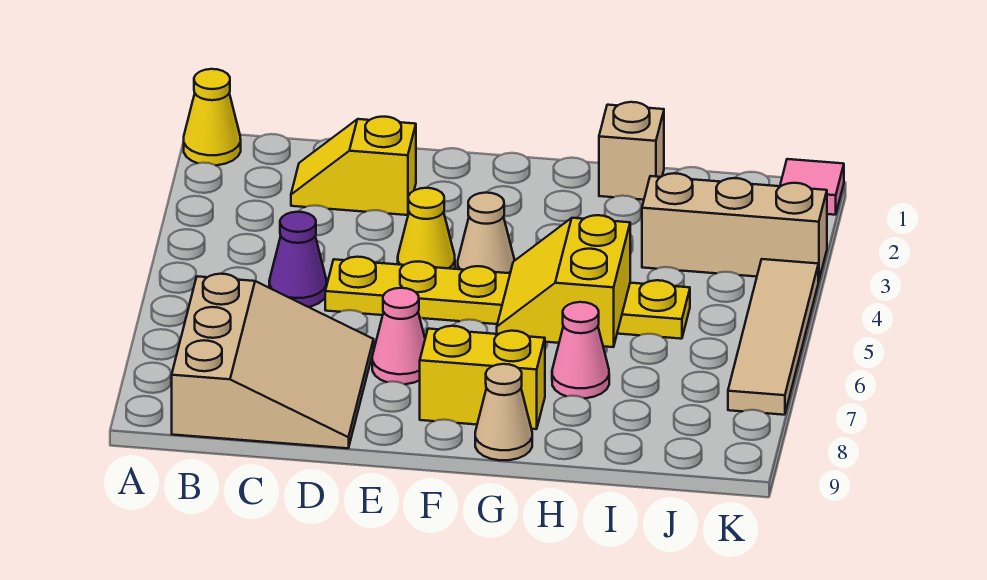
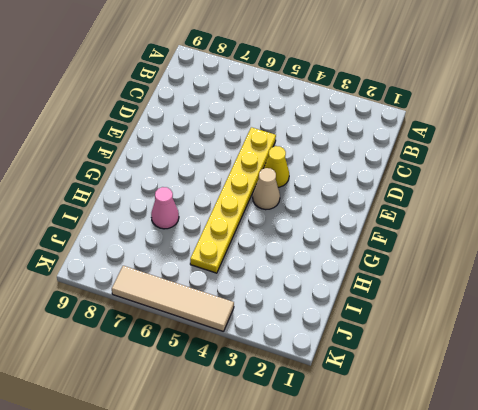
none -> yellow cone A1 level 1
none -> tan slope B7:D9 level 1 top B
none -> yellow slope C2:D2 level 1 top D

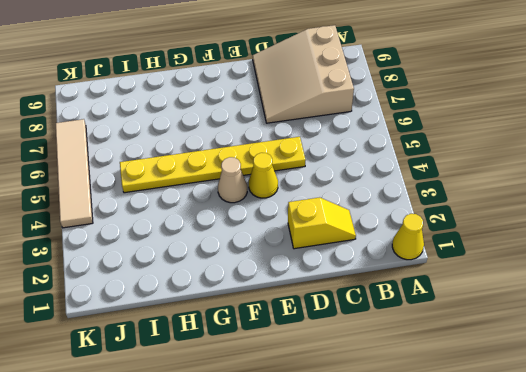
none -> purple cone C5 level 1
none -> pink cone E7 level 1
none -> yellow brick F8:G8 level 1

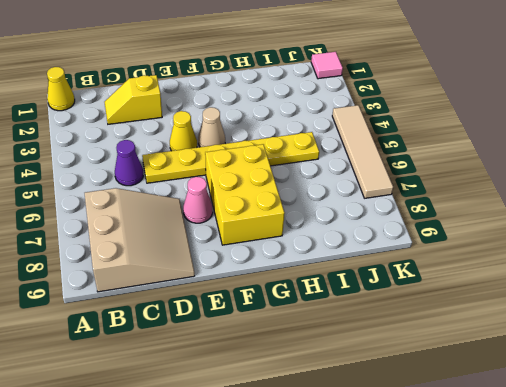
yellow brick F6:G8 level 1 -> yellow brick F8:G8 level 1
none -> tan cone G9 level 1
none -> tan brick H1 level 1
none -> pink cone H7 level 1

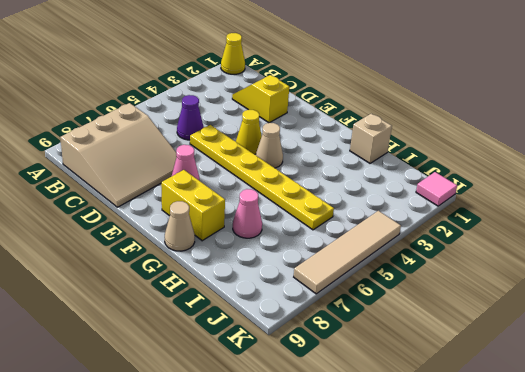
none -> tan brick I3:K3 level 1
none -> yellow slope G5:H6 level 2 top H

